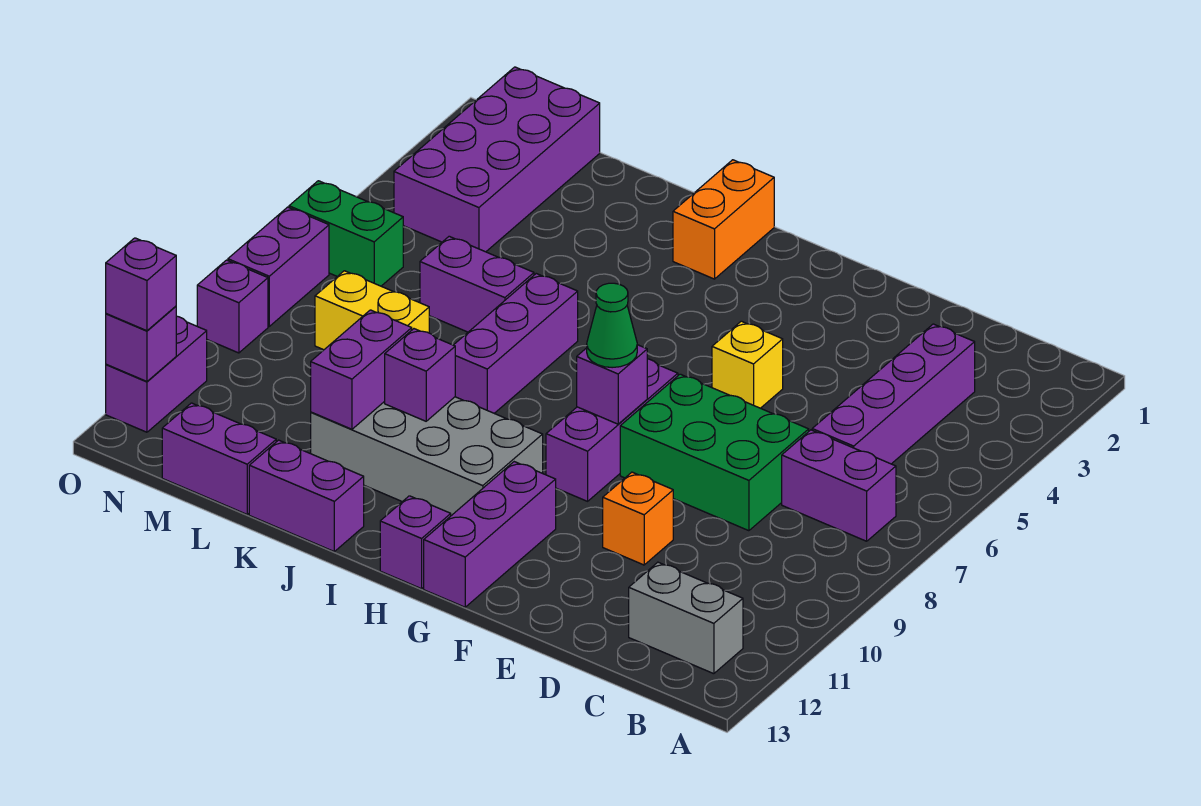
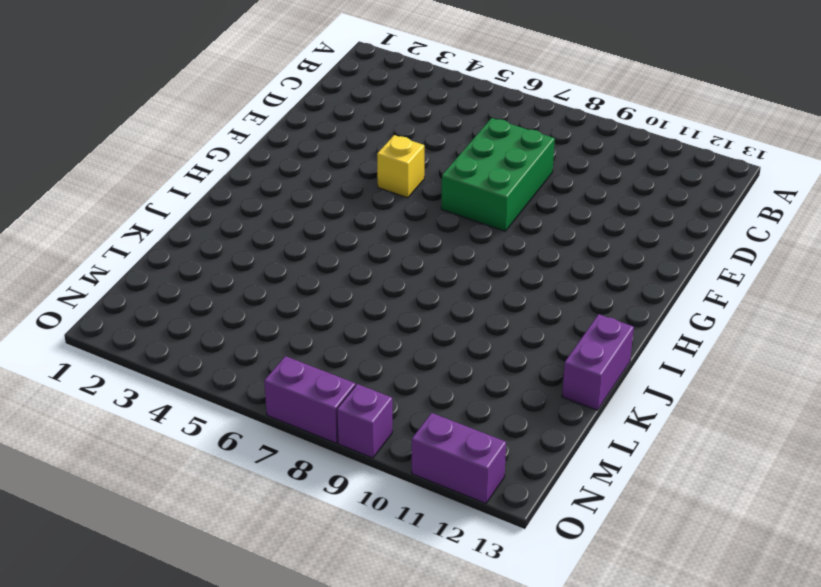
none -> purple brick B7:C7 level 1
none -> grey brick B12:C12 level 1
none -> purple brick C3:C6 level 1

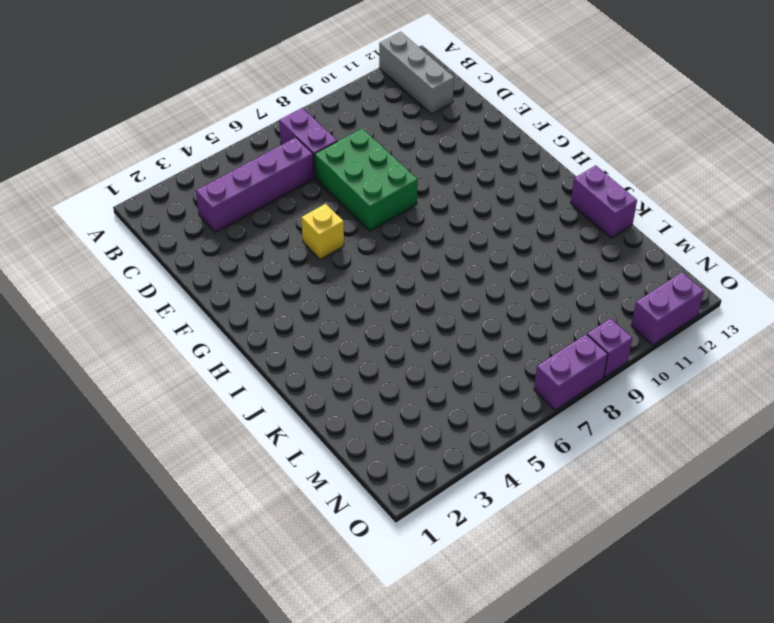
grey brick A12:C12 level 1 -> grey brick B12:C12 level 1
none -> orange brick E10 level 1
none -> purple brick G7:G9 level 1
none -> purple brick G11:G13 level 1

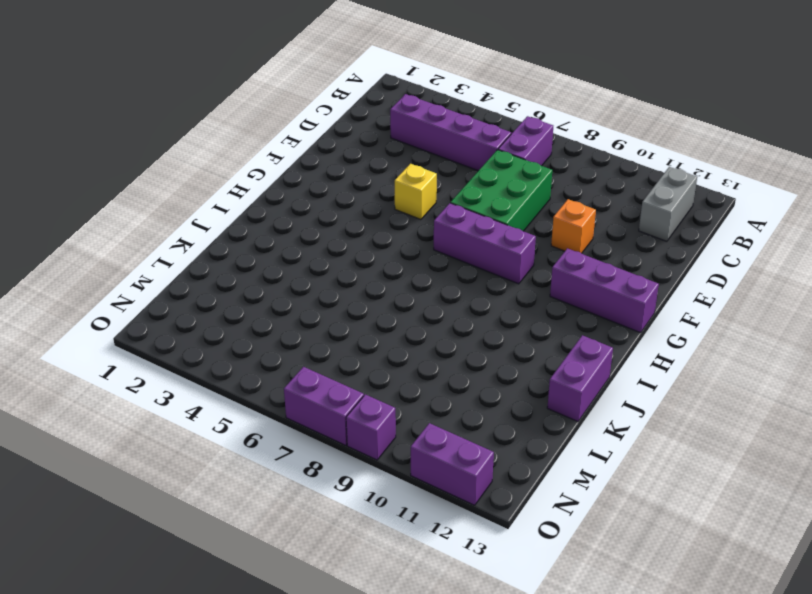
none -> grey brick H10:K11 level 1
none -> purple brick H13 level 1
none -> orange brick I1:I2 level 1

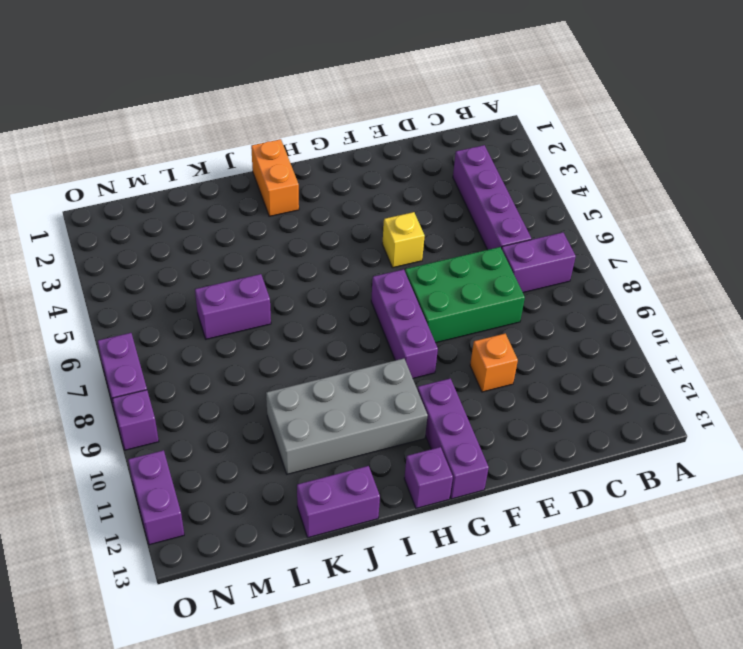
none -> grey brick B12:C12 level 1
none -> purple brick J6:J8 level 1
none -> yellow brick L8:M8 level 1

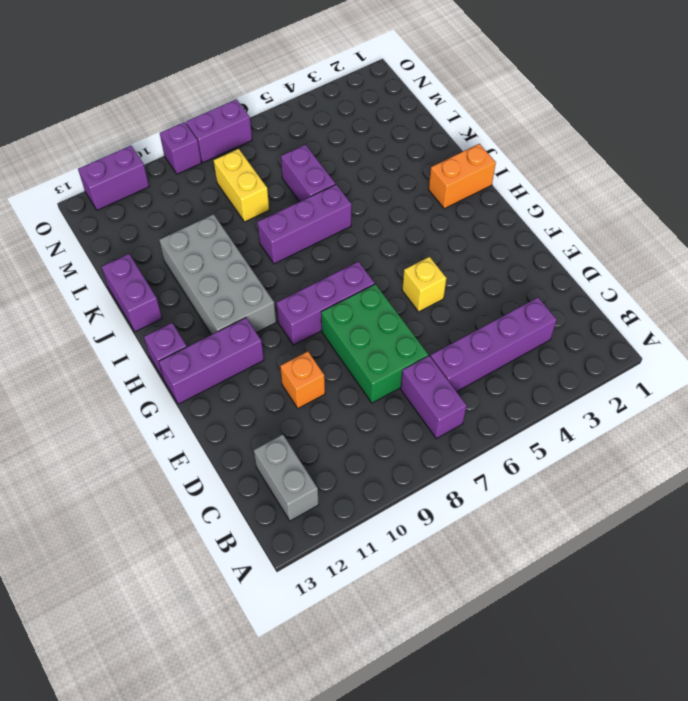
none -> purple brick L13:M13 level 1
none -> purple brick M1:N4 level 1
none -> green brick N6:O6 level 1

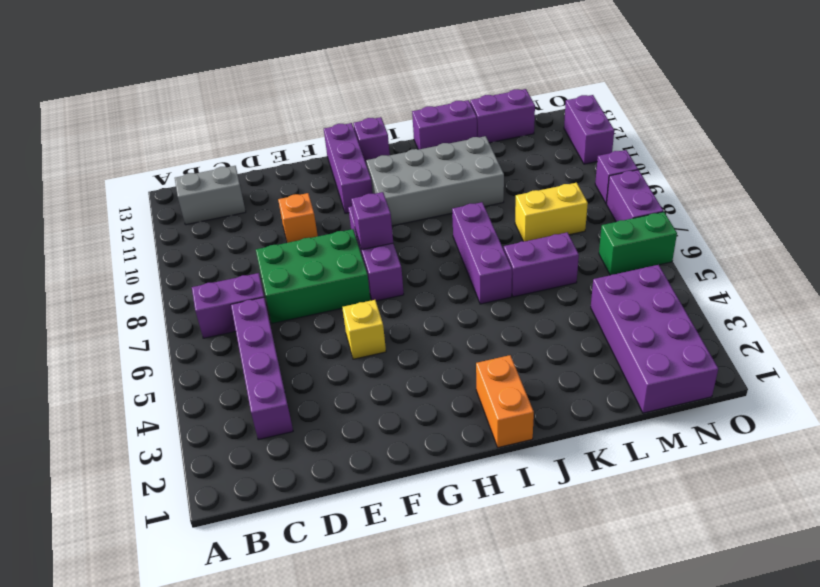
none -> purple brick J10 level 2
none -> purple brick K10:K11 level 2
none -> purple brick O12 level 2

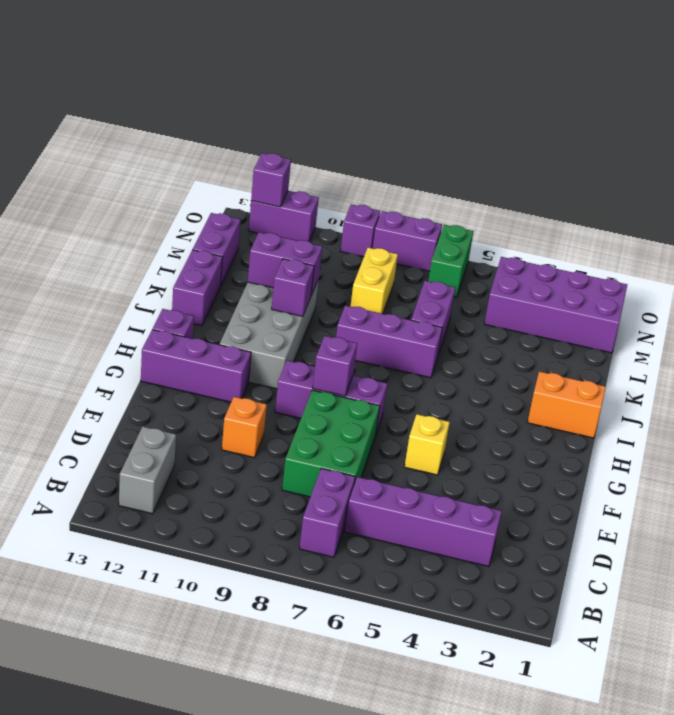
none -> green cone G8 level 3
none -> purple brick O12 level 3

